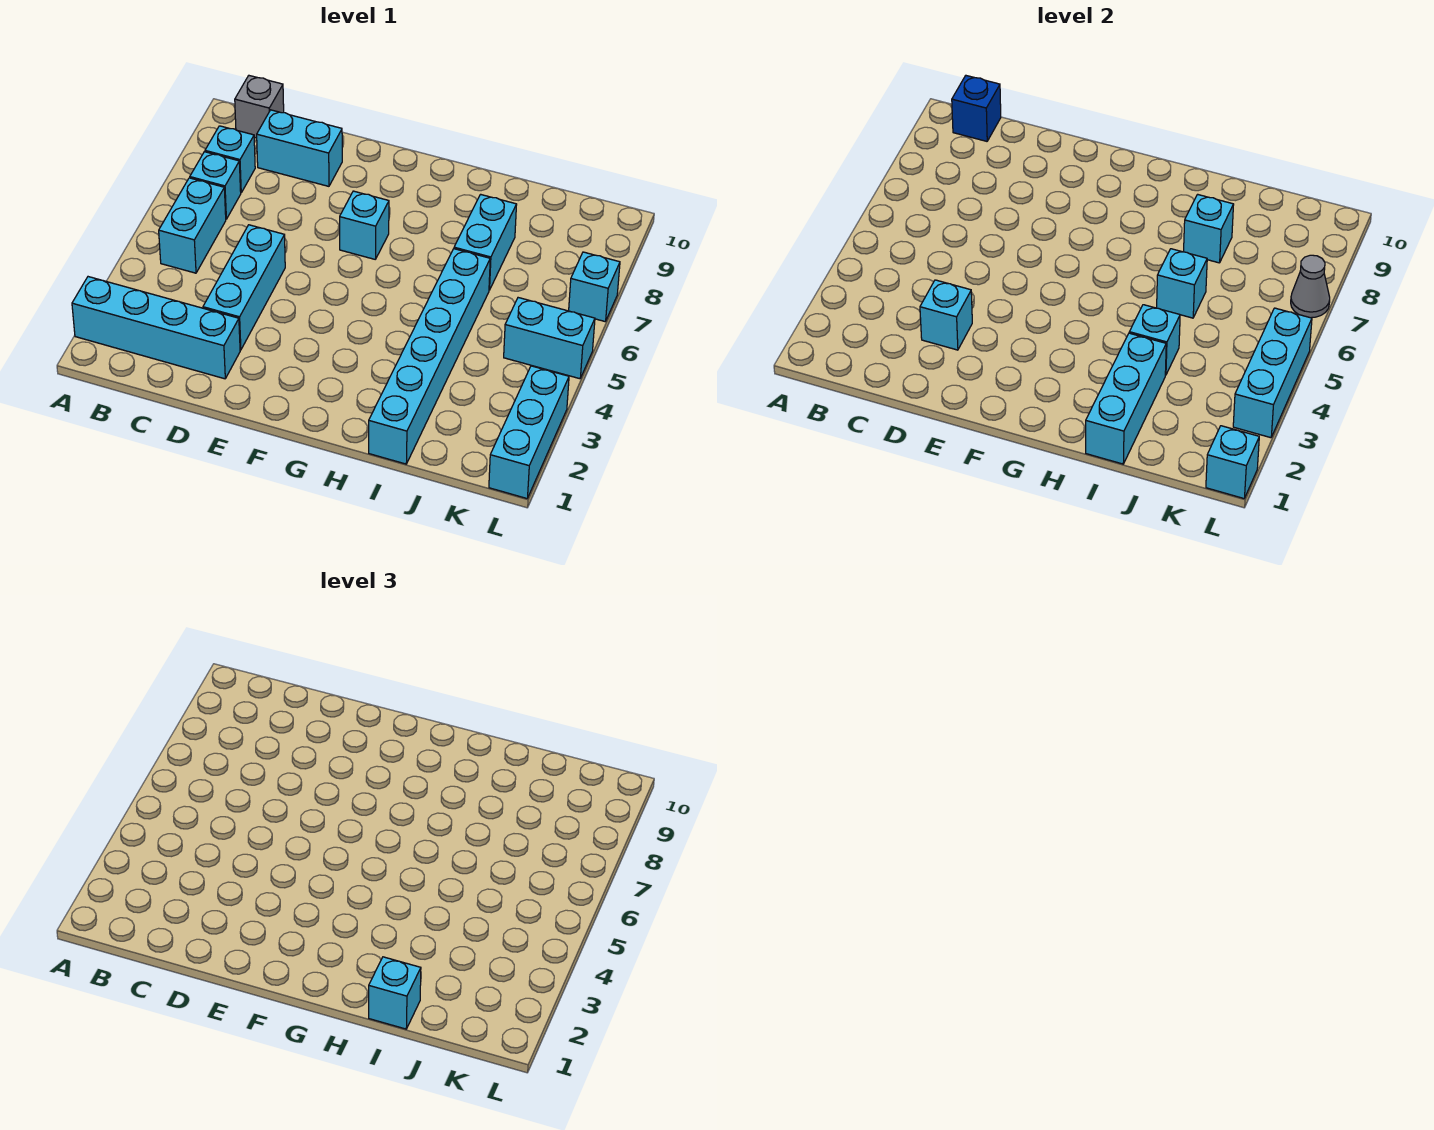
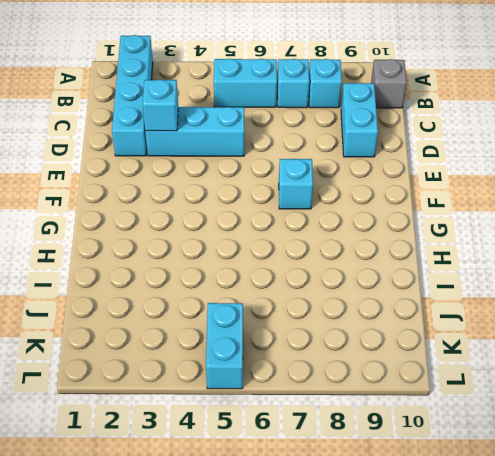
none -> cyan brick I1:I6 level 1
none -> cyan brick I7:I8 level 1
none -> cyan brick L1:L3 level 1

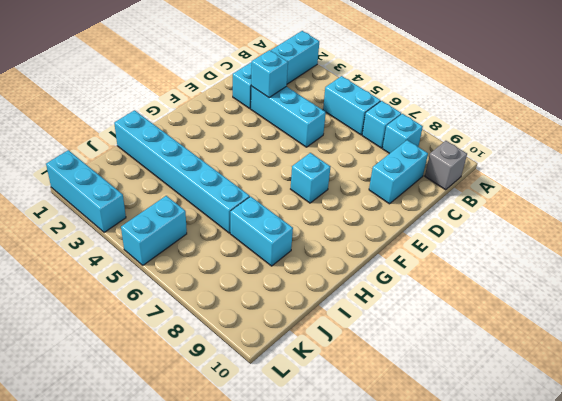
none -> cyan brick L7 level 1
none -> blue brick B10 level 2
none -> cyan brick I1:I3 level 2

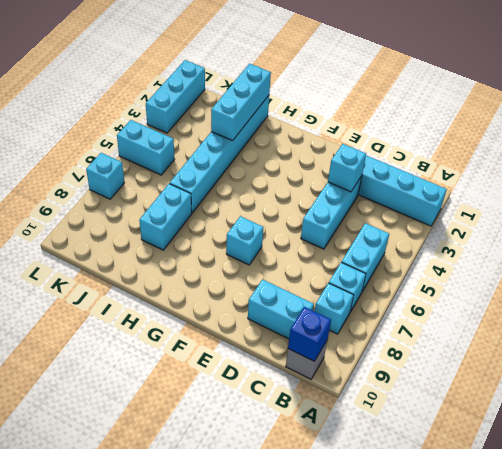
none -> cyan brick I4 level 2
none -> cyan brick I6 level 2
none -> cyan brick I8 level 2

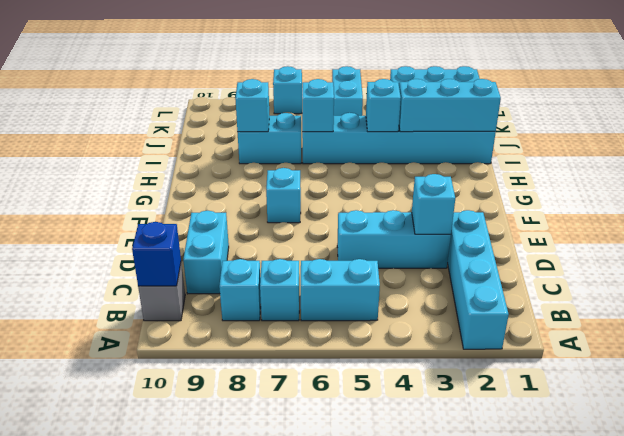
none -> cyan brick L1 level 2
none -> cyan brick L3:L5 level 2
none -> grey cone L7 level 2

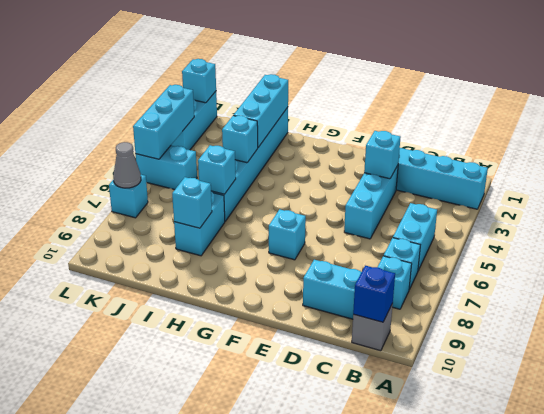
none -> cyan brick I1 level 3

